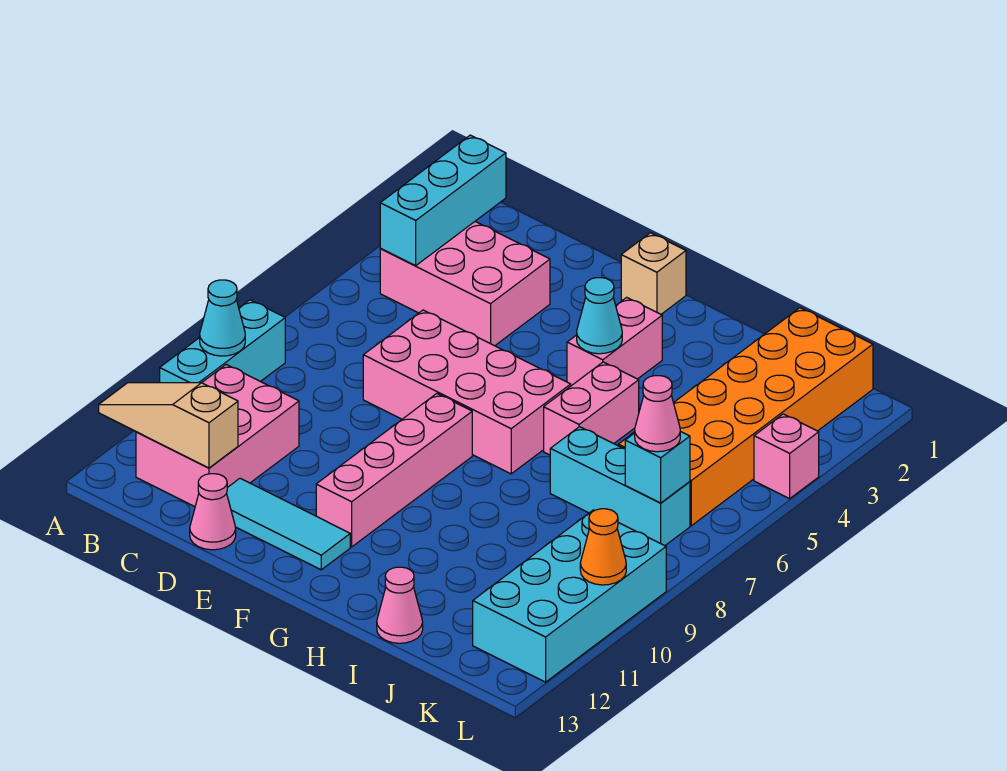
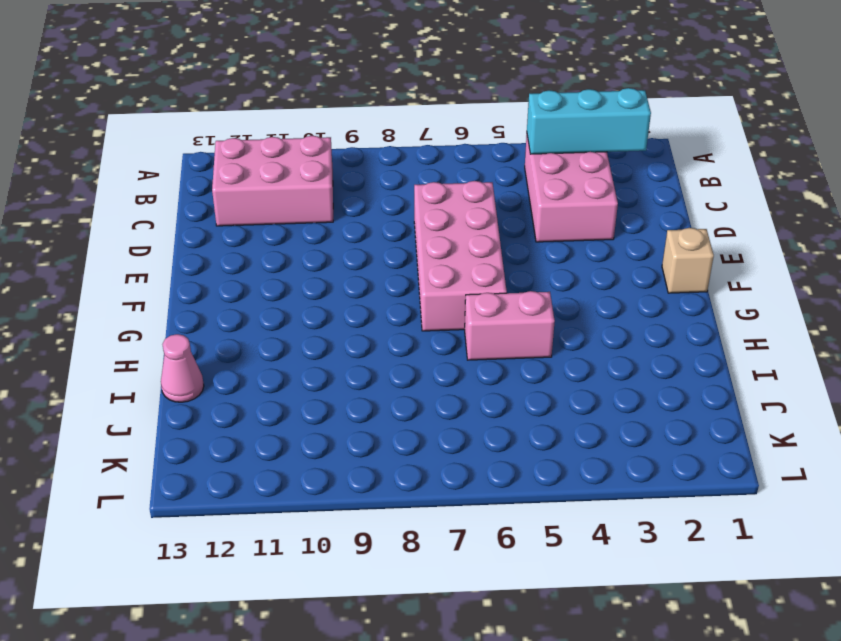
none -> cyan brick A8:A10 level 1
none -> cyan tile D12:F12 level 1
none -> pink cone D13 level 1

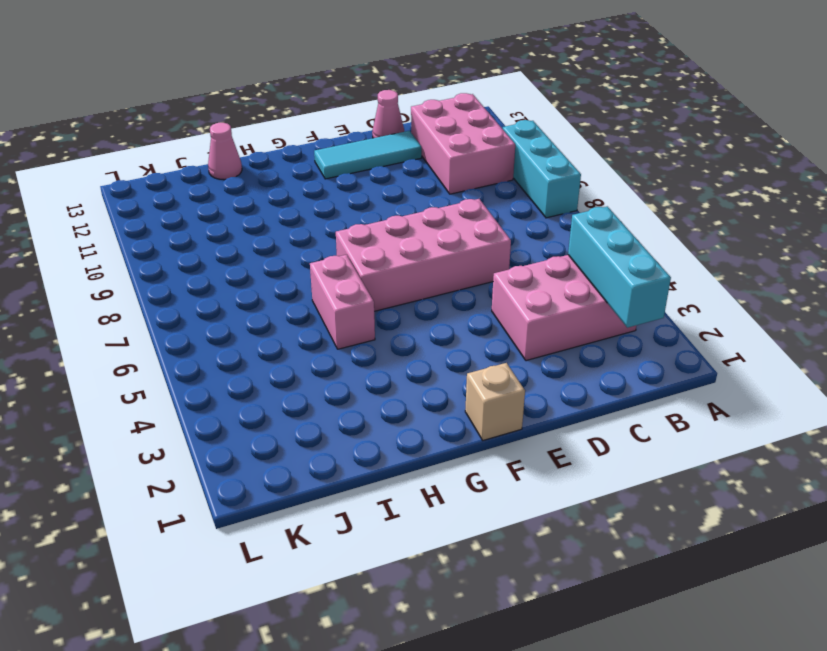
none -> pink brick F8:F11 level 1
none -> pink brick G3:G4 level 1
none -> cyan brick I7:K7 level 1

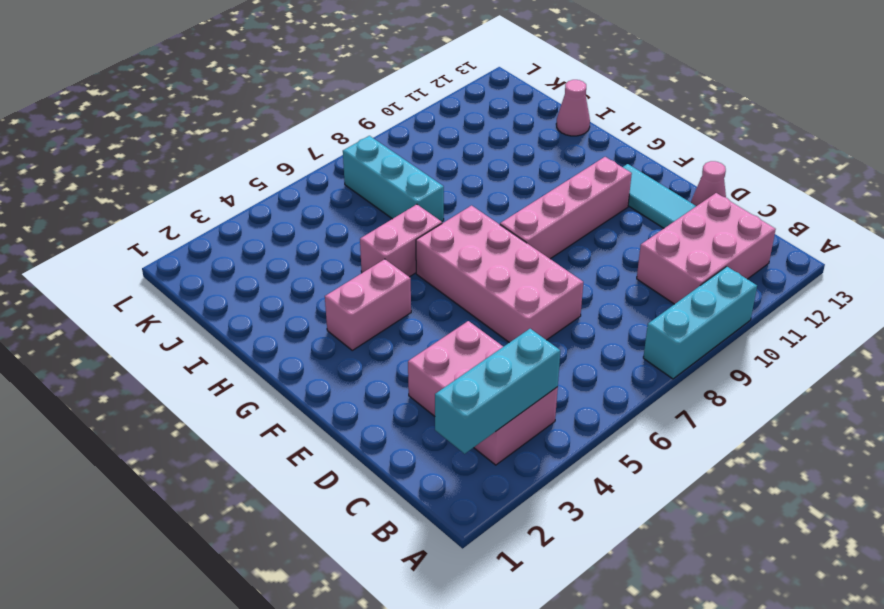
none -> tan brick F1 level 1
none -> orange brick J1:K6 level 1
none -> cyan brick K9:L12 level 1

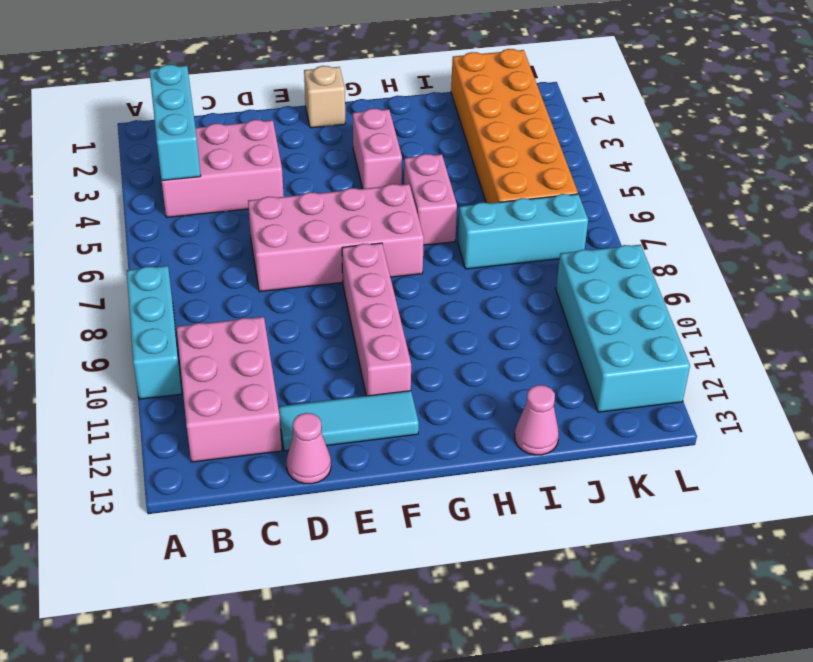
none -> pink brick L4 level 1
none -> cyan cone A9 level 2
none -> tan slope A12:C12 level 2 top C

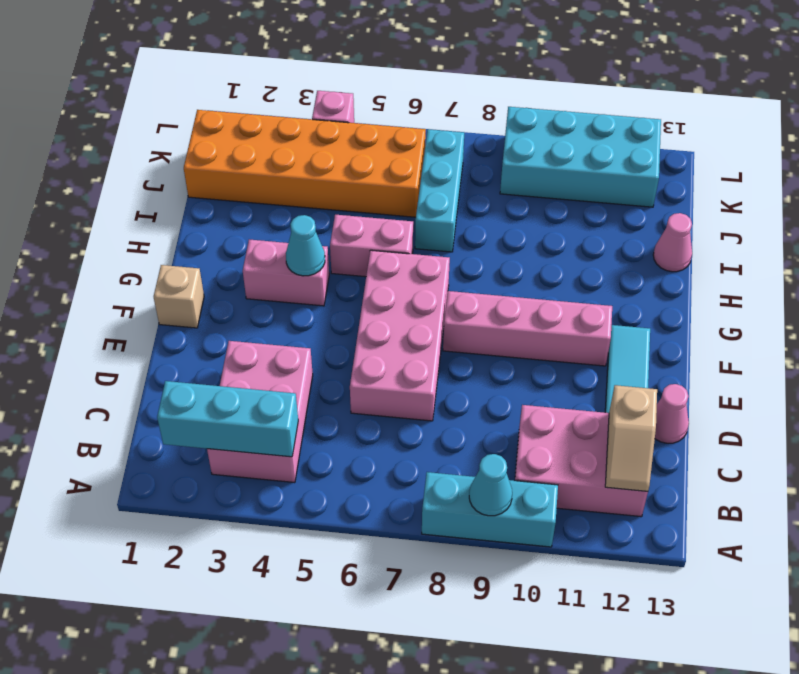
tan slope B12:C12 level 2 top C -> tan slope A12:C12 level 2 top C
none -> cyan brick K7 level 2
none -> orange cone L10 level 2
none -> pink cone K7 level 3

